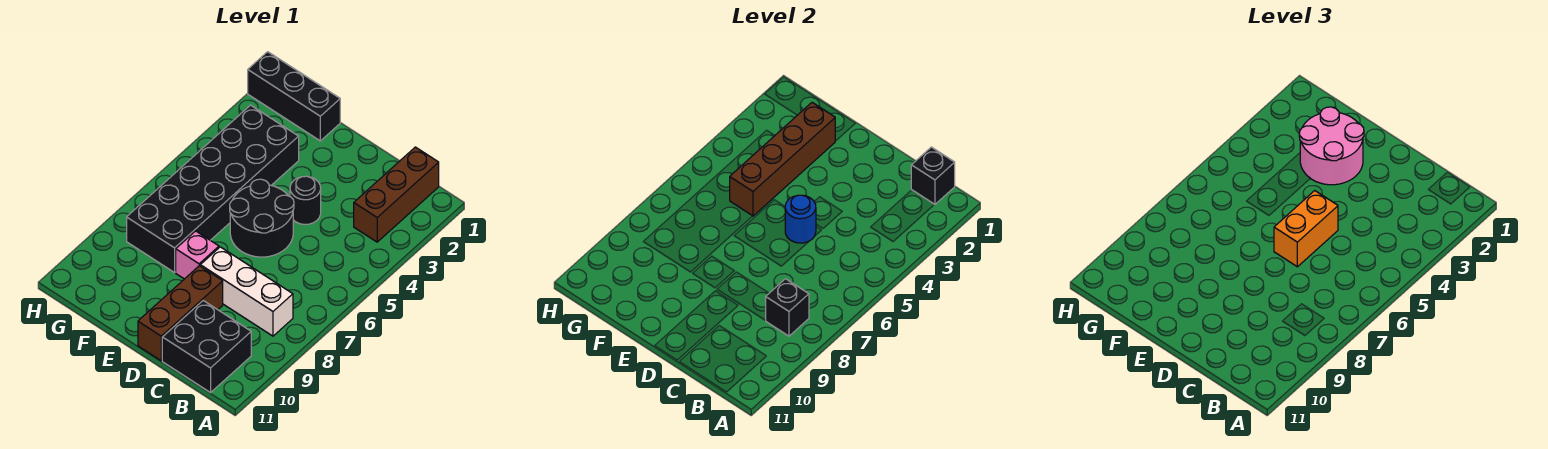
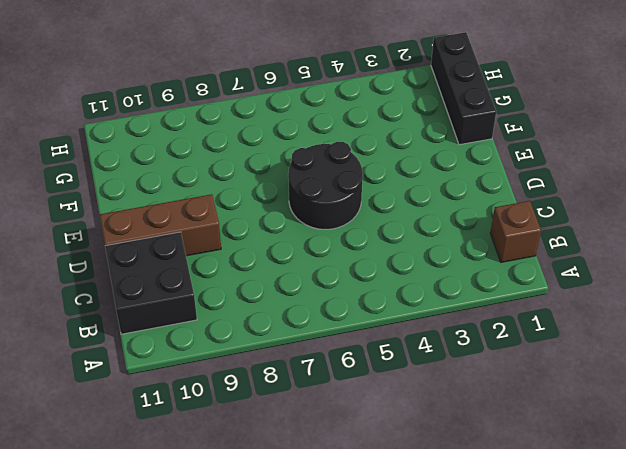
brown brick B1 level 1 -> brown brick B1:B3 level 1
none -> white brick B8:D8 level 1
none -> black round brick D4 level 1
none -> pink brick E8 level 1

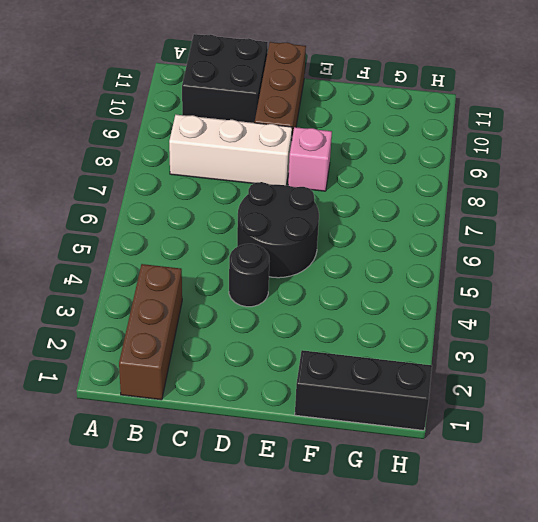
none -> black brick F3:G8 level 1
none -> black brick B1 level 2
none -> black brick B8 level 2

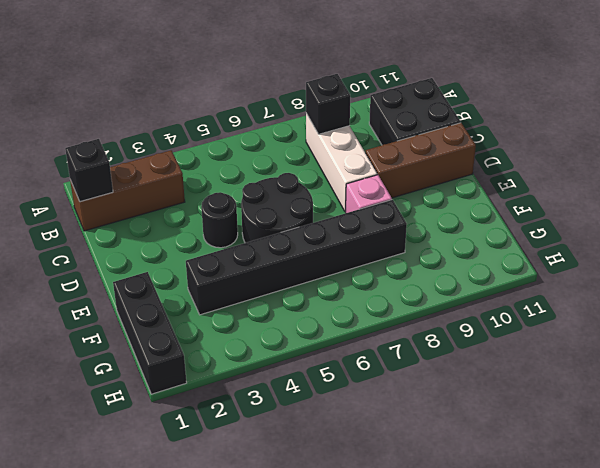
black brick F3:F8 level 1 -> black brick F3:G8 level 1
none -> blue round brick D5 level 2
none -> brown brick F2:F5 level 2
none -> orange brick D5:D6 level 3

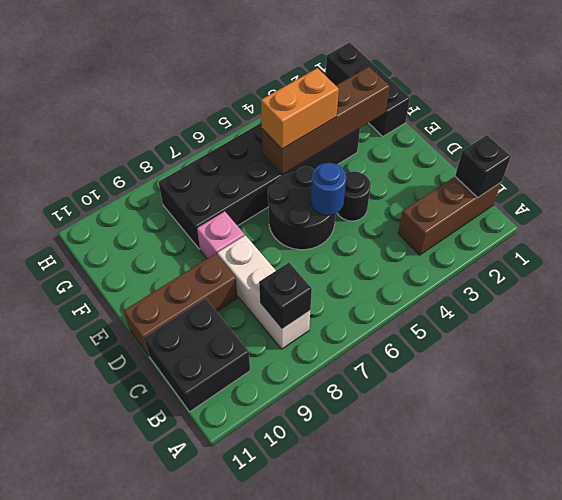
orange brick F4:F5 level 3 -> orange brick D5:D6 level 3
none -> pink round brick E2:F3 level 3

